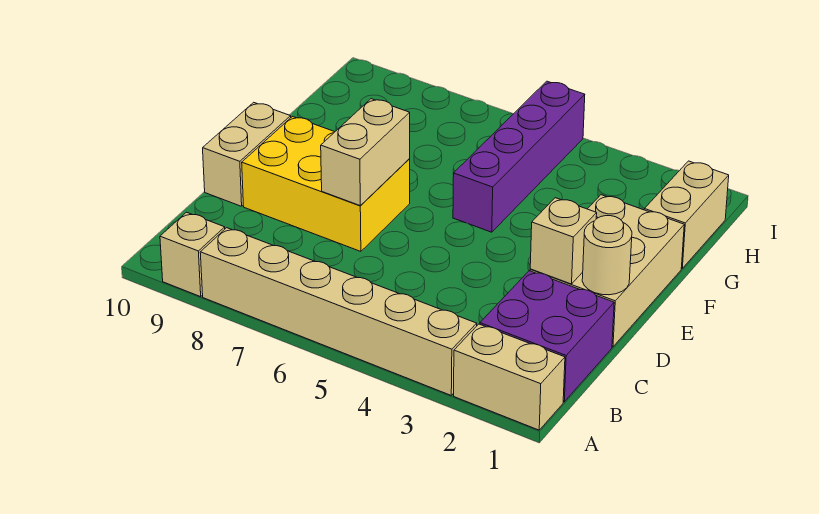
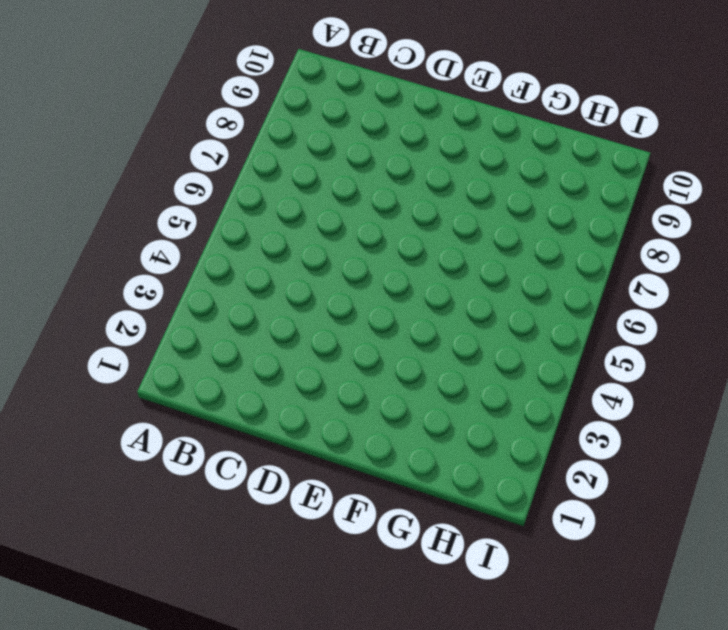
none -> tan brick A1:A2 level 1
none -> tan brick A3:A8 level 1
none -> tan brick A9 level 1

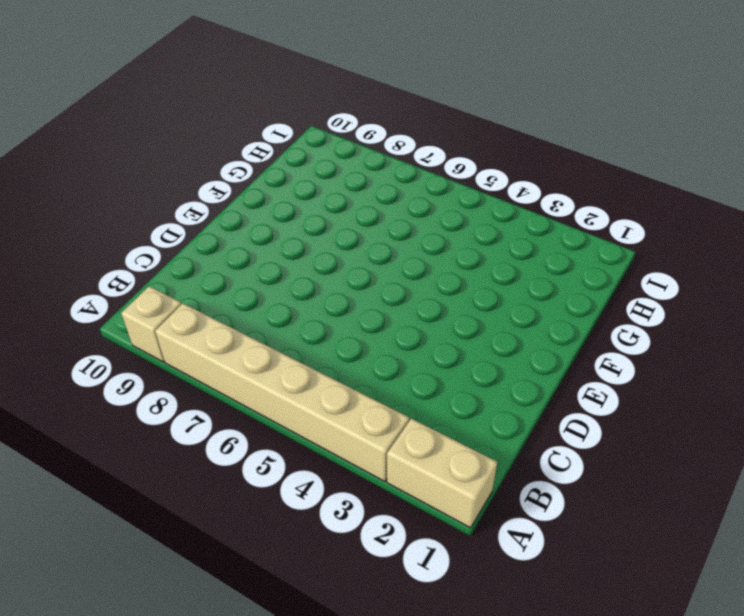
none -> purple brick B1:C2 level 1
none -> tan brick D1:F2 level 1
none -> yellow brick D7:E9 level 1

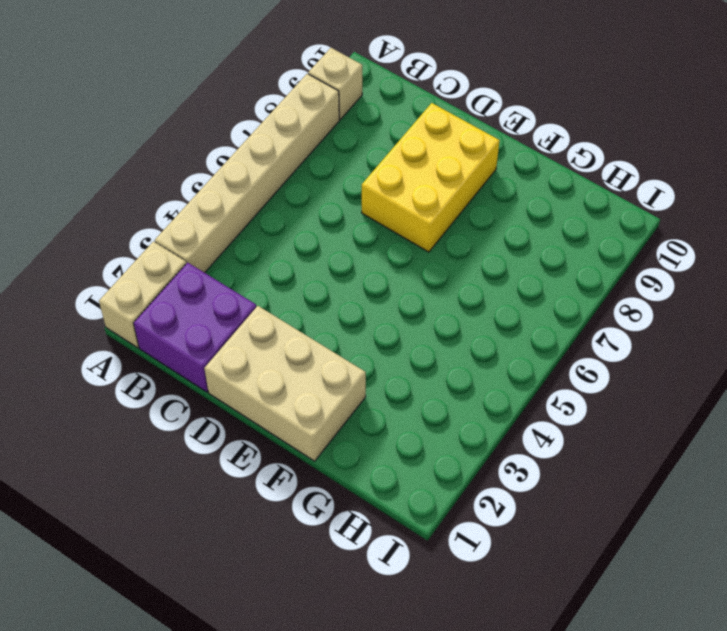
none -> tan brick D10:E10 level 1
none -> purple brick F5:I5 level 1
none -> tan brick G1:H1 level 1

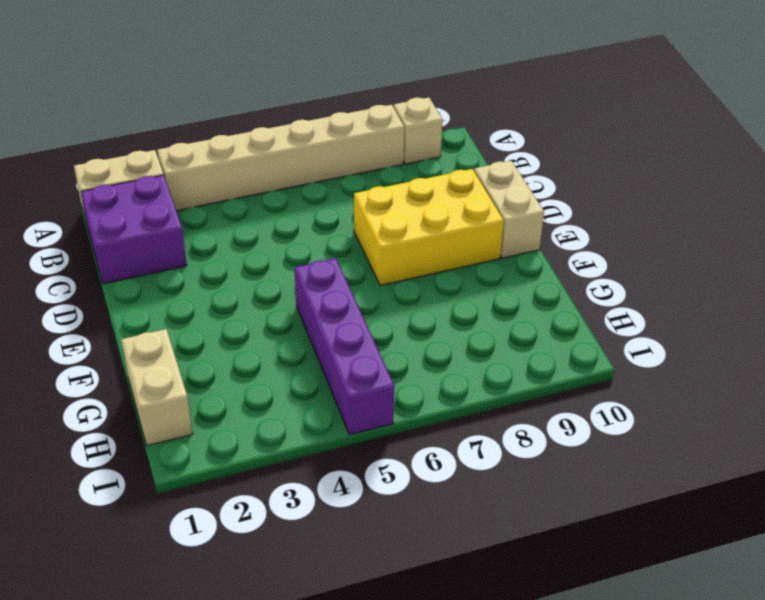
none -> tan brick D1:F2 level 1
none -> tan round brick D1 level 2
none -> tan brick D2 level 2

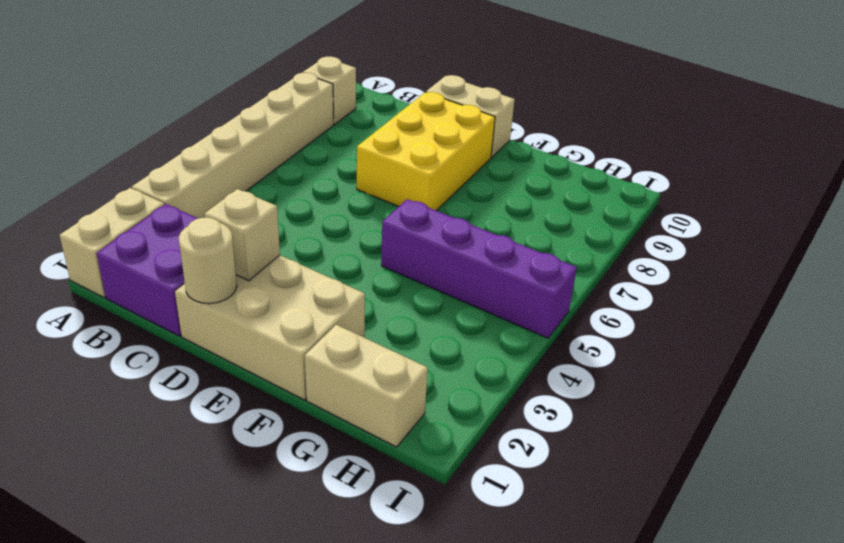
none -> tan brick D7:E7 level 2

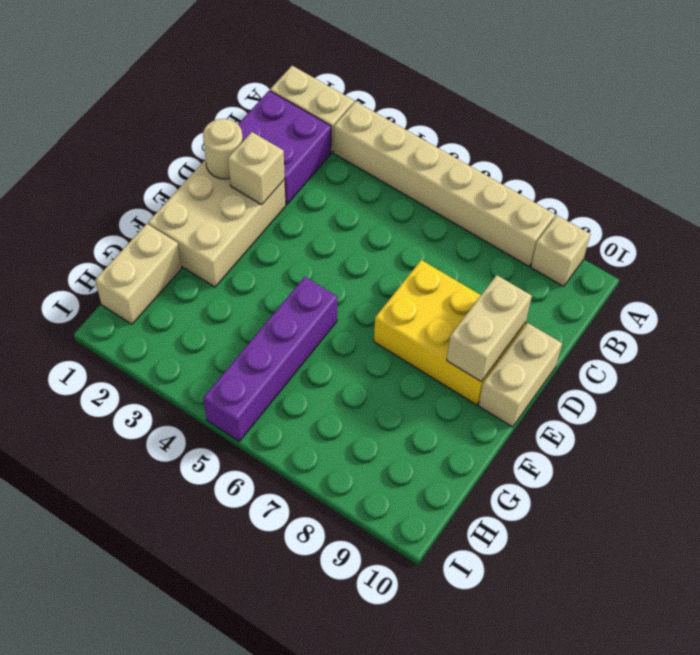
tan brick D9:E9 level 2 -> tan brick D7:E7 level 2

